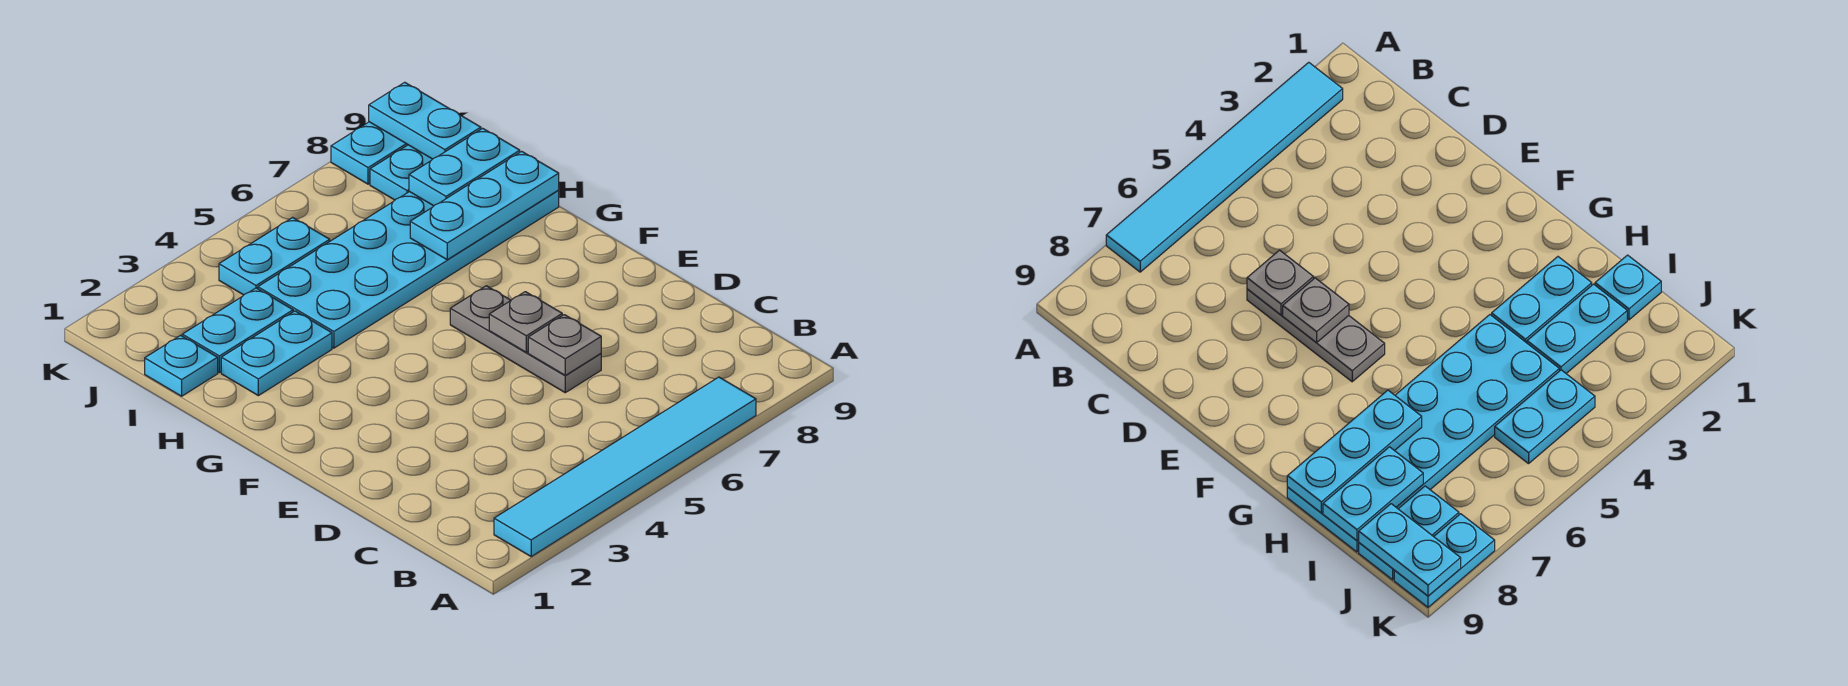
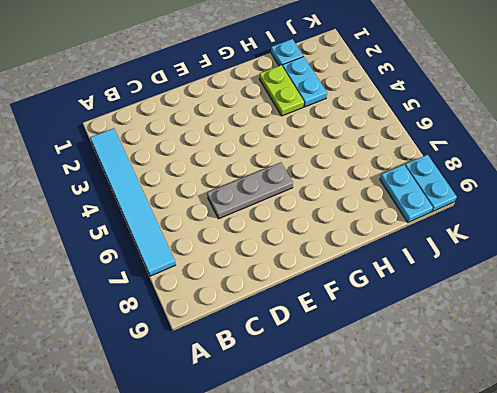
lime plate H2:H3 level 1 -> cyan plate H2:H3 level 1
none -> cyan plate H4:I9 level 1
none -> cyan plate J4:J5 level 1
none -> grey plate D6 level 2

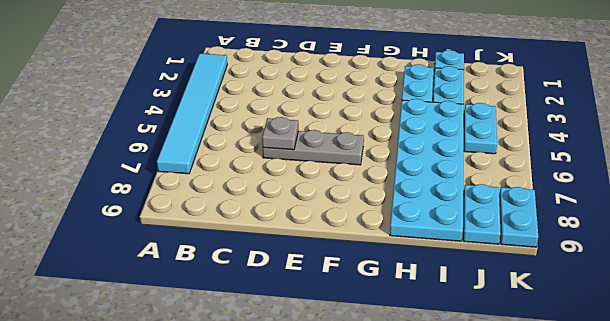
none -> grey plate E6 level 2
none -> cyan plate H7:H9 level 2
none -> cyan plate I8:I9 level 2

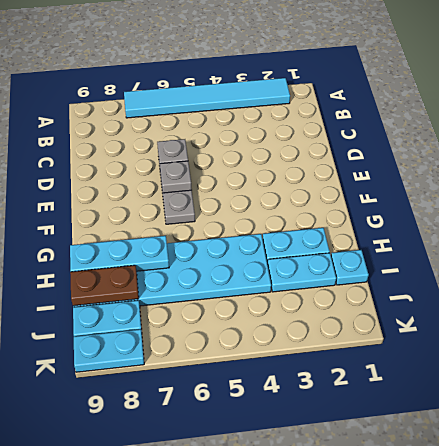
brown plate I8:I9 level 2 -> cyan plate I8:I9 level 2
none -> cyan plate J4:J5 level 1
none -> cyan plate J9:K9 level 2

